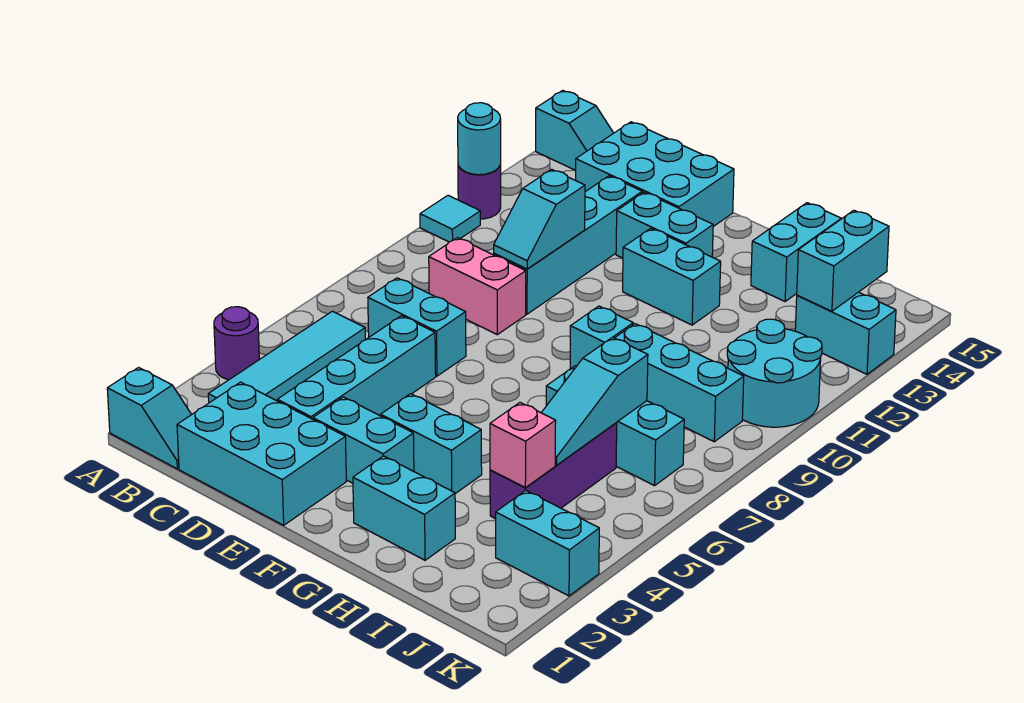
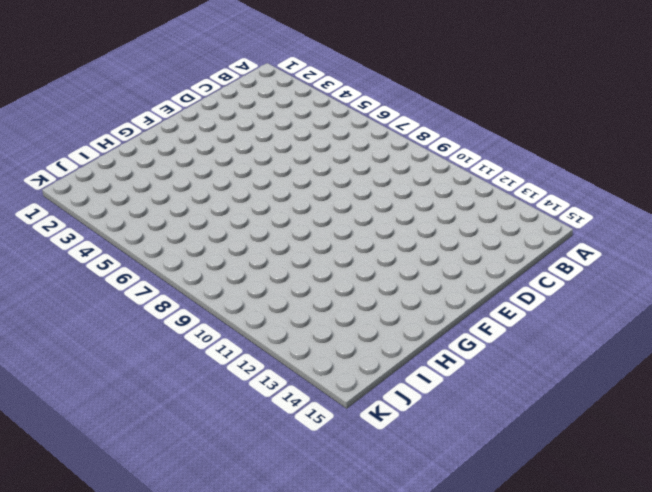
none -> cyan slope A1:B1 level 1 top A
none -> purple round brick A4 level 1
none -> cyan tile A11 level 1
none -> purple round brick A12 level 1

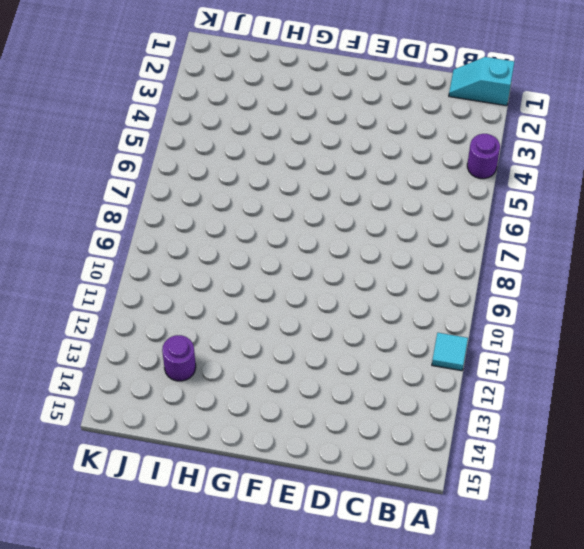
purple round brick I13 level 1 -> purple round brick A12 level 1
none -> cyan slope A15:B15 level 1 top A
none -> cyan tile B3:B6 level 1
none -> cyan brick C1:E2 level 1
none -> cyan brick C7:D7 level 1

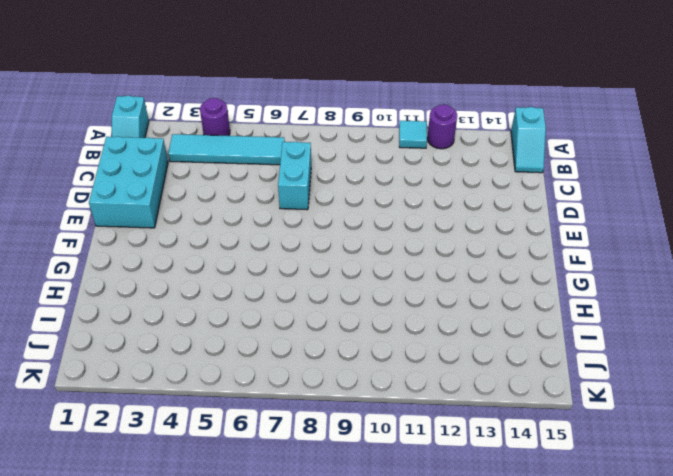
none -> pink brick C9:D9 level 1
none -> cyan brick C14:E15 level 1
none -> cyan brick D3:D6 level 1
none -> cyan brick D10:D13 level 1

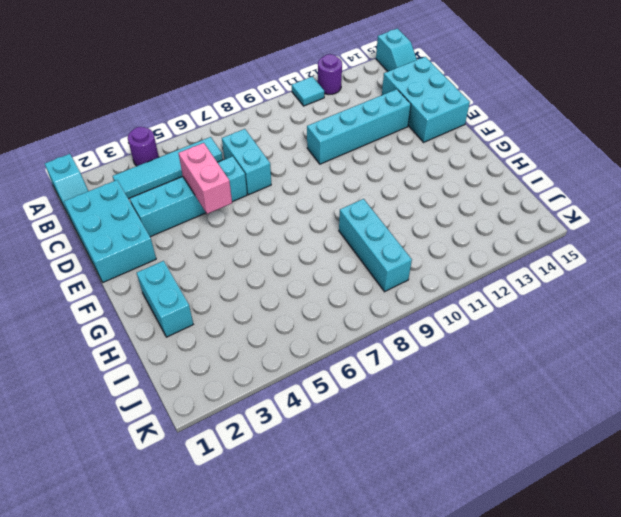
pink brick D5:E5 level 2 -> pink brick C9:D9 level 1
none -> cyan brick E3:F3 level 1
none -> cyan brick E13:F13 level 1
none -> cyan brick F4:G4 level 1
none -> cyan brick F12:G12 level 1

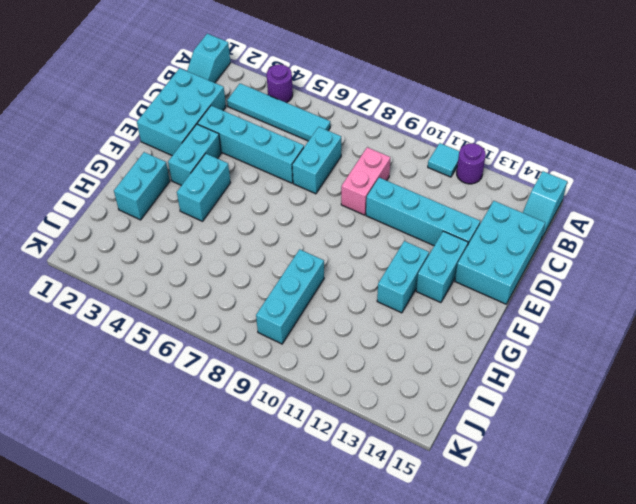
none -> cyan brick G9 level 1
none -> cyan brick H7:J7 level 1
none -> cyan brick H14:H15 level 1
none -> purple brick I4:I6 level 1

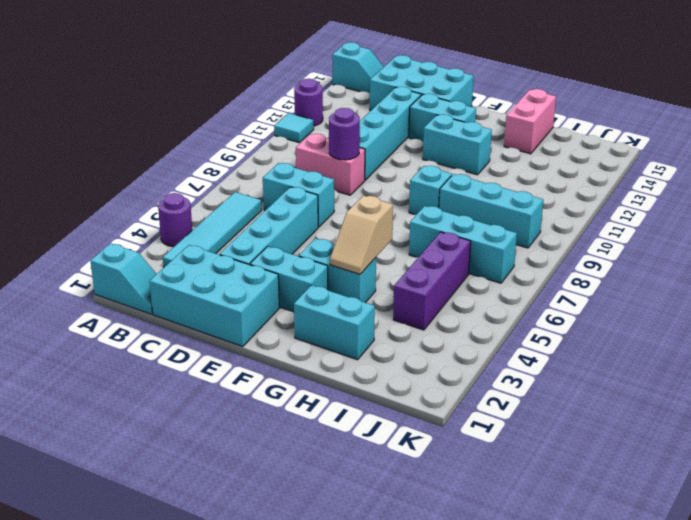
purple round brick D9 level 2 -> none
tan slope G4:G5 level 2 top 5 -> none
pink brick H14:H15 level 1 -> cyan brick H14:H15 level 1
none -> cyan brick J3:K3 level 1
none -> cyan round brick J10:K11 level 1
none -> cyan brick J13:K13 level 1
none -> cyan round brick A12 level 2

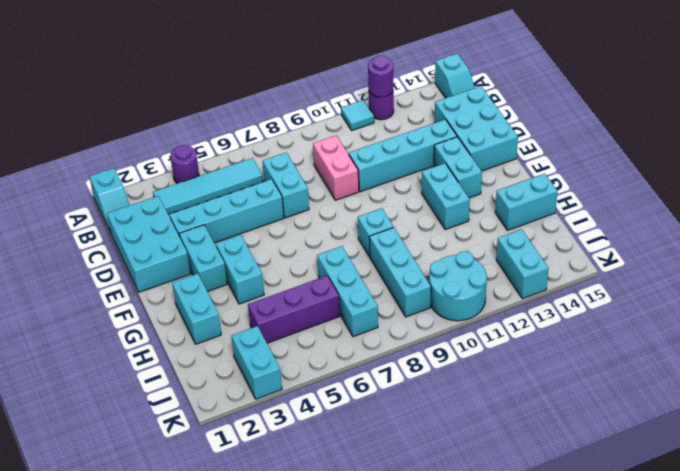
purple round brick A12 level 2 -> cyan round brick A12 level 2
none -> cyan slope D10:D11 level 2 top 11
none -> pink brick I4 level 2
none -> cyan slope I5:I7 level 2 top 7
none -> cyan brick J13:J14 level 2

